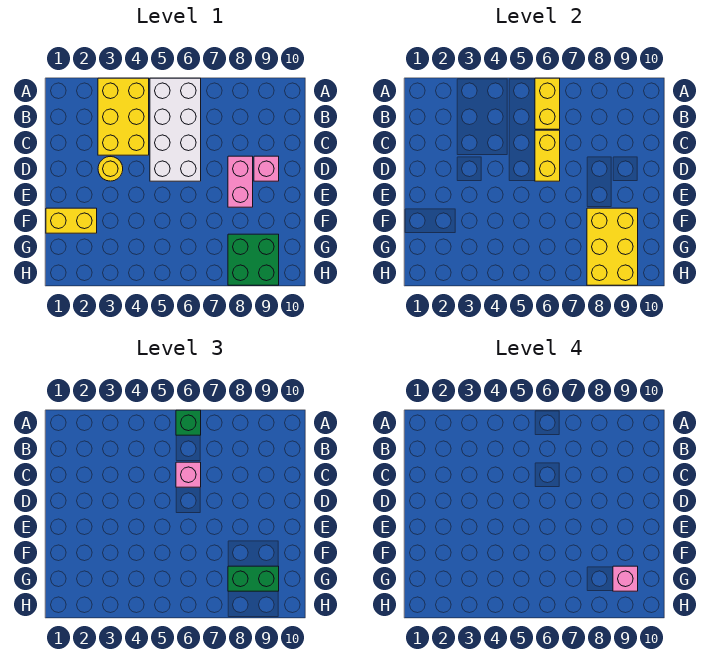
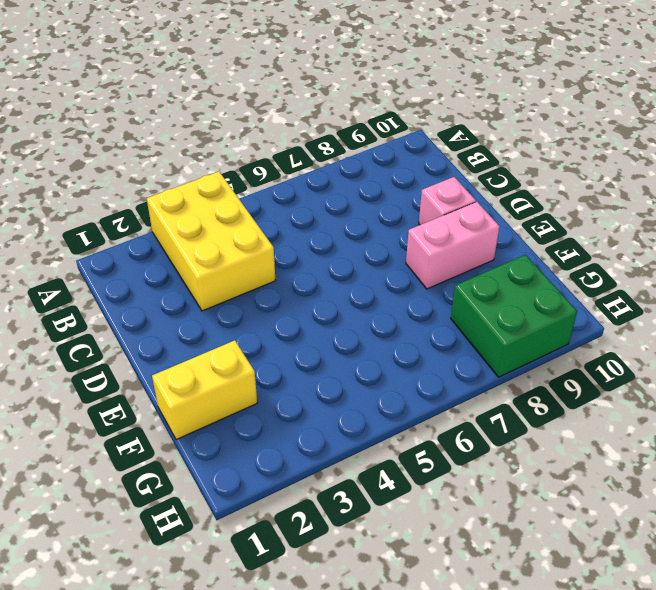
pink brick E8:E9 level 1 -> pink brick D8:E8 level 1
none -> white brick A5:D6 level 1
none -> yellow round brick D3 level 1
none -> yellow brick A6:B6 level 2

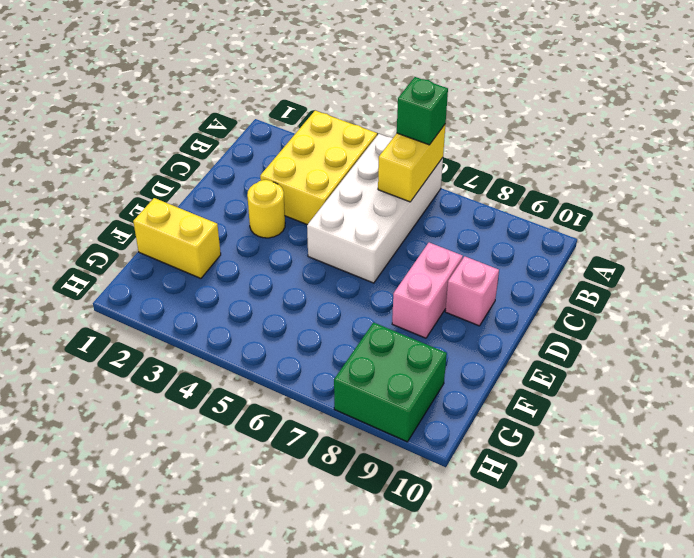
none -> yellow brick C6:D6 level 2
none -> yellow brick F8:H9 level 2
none -> pink brick C6 level 3

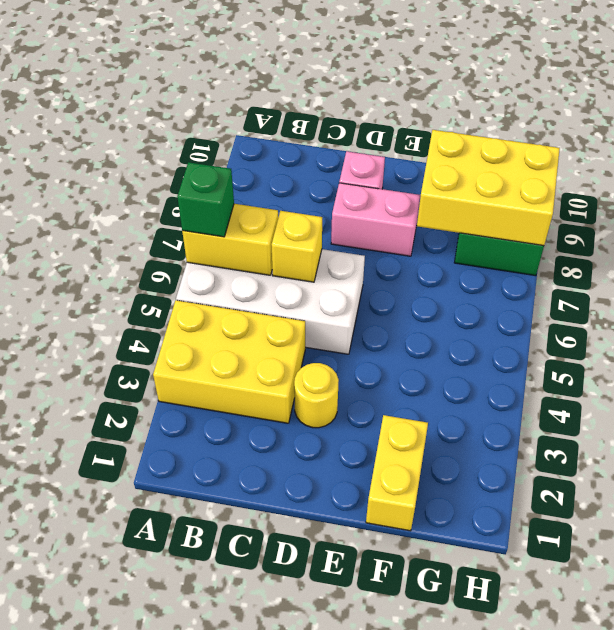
yellow brick C6 level 2 -> yellow brick C6:D6 level 2
none -> pink brick C6 level 3
none -> green brick G8:G9 level 3
none -> pink brick G9 level 4

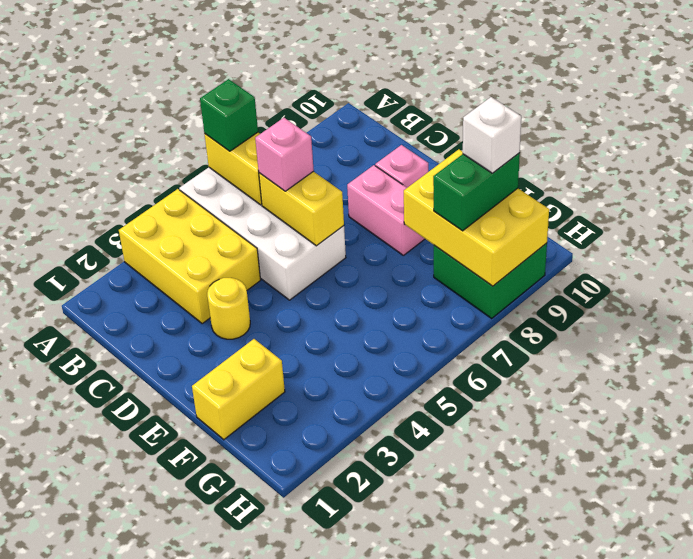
white brick G9 level 4 -> pink brick G9 level 4

